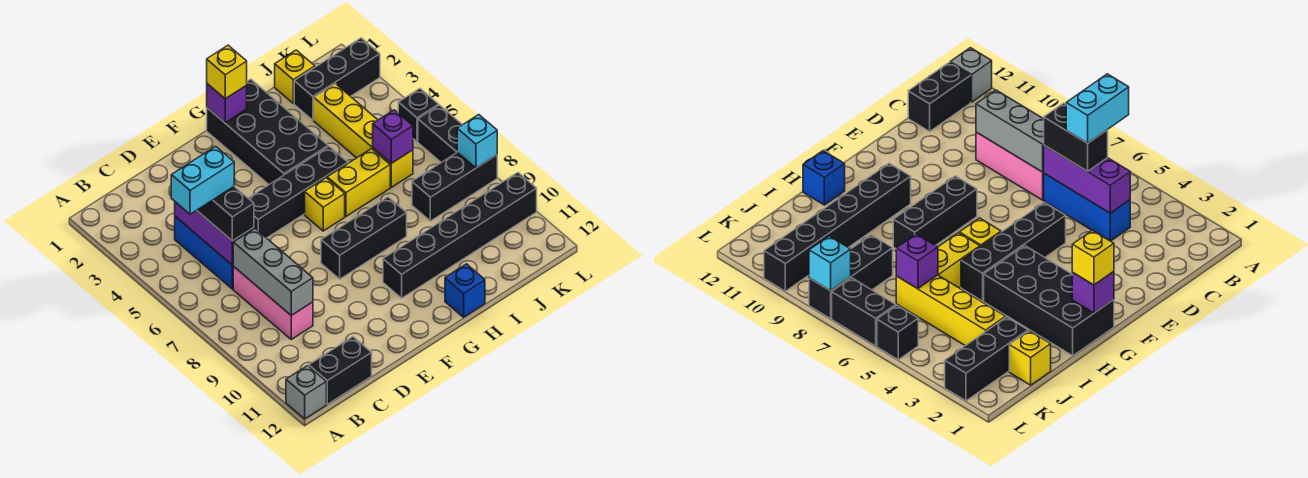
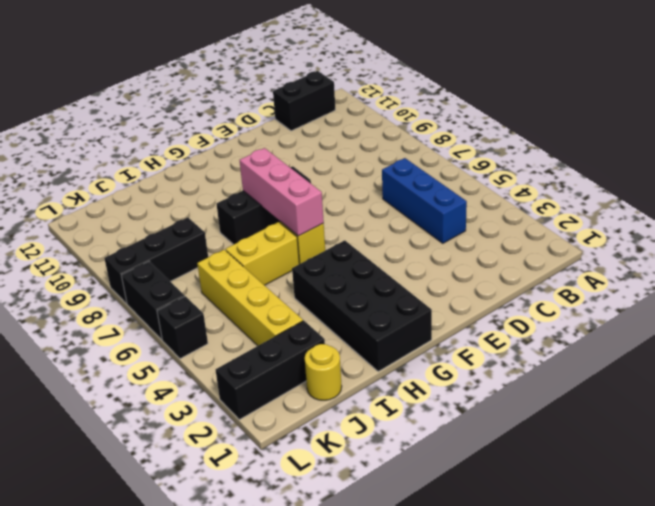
pink brick G6:G8 level 2 -> pink brick C7:C9 level 1
yellow round brick J1 level 1 -> yellow brick J1 level 1
none -> grey brick A12 level 1
none -> black brick E5:H5 level 1
none -> black brick G10:L10 level 1

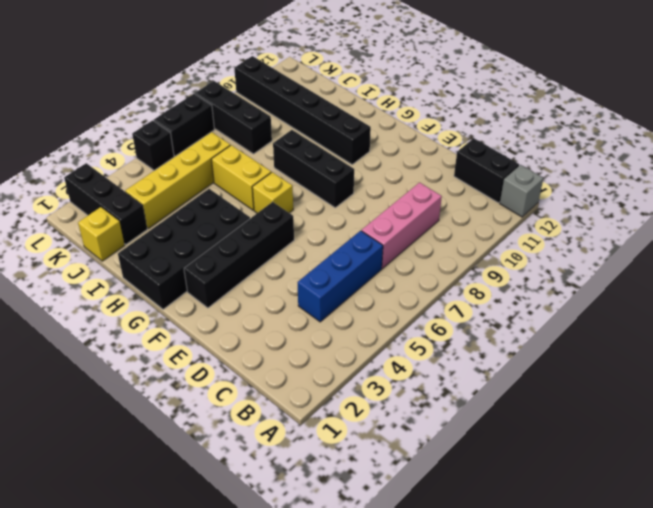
black brick F2:F5 level 1 -> black brick E5:H5 level 1
none -> blue brick H12 level 1
none -> purple brick C4:C6 level 2
none -> grey brick C7:C9 level 2

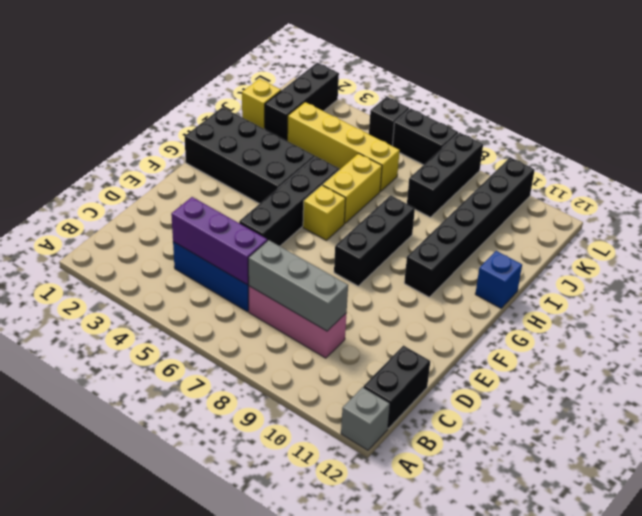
none -> purple brick G1 level 2
none -> purple brick J6 level 2
none -> cyan brick L8 level 2

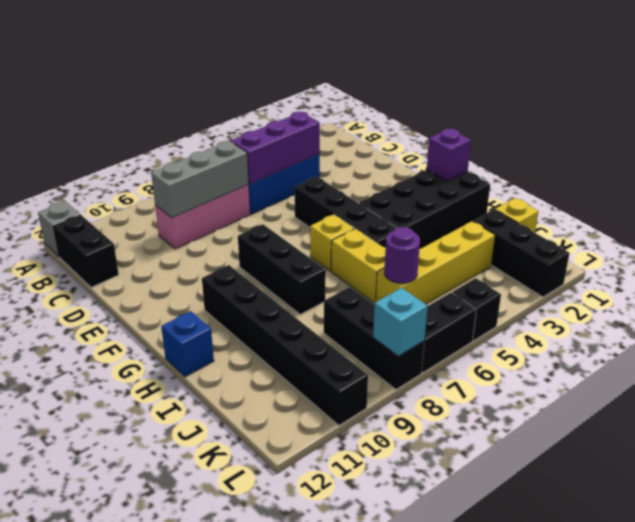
purple round brick J6 level 2 -> purple brick J6 level 2
none -> black brick C5:C6 level 3
none -> yellow brick G1 level 3
none -> cyan brick B5:C5 level 4

